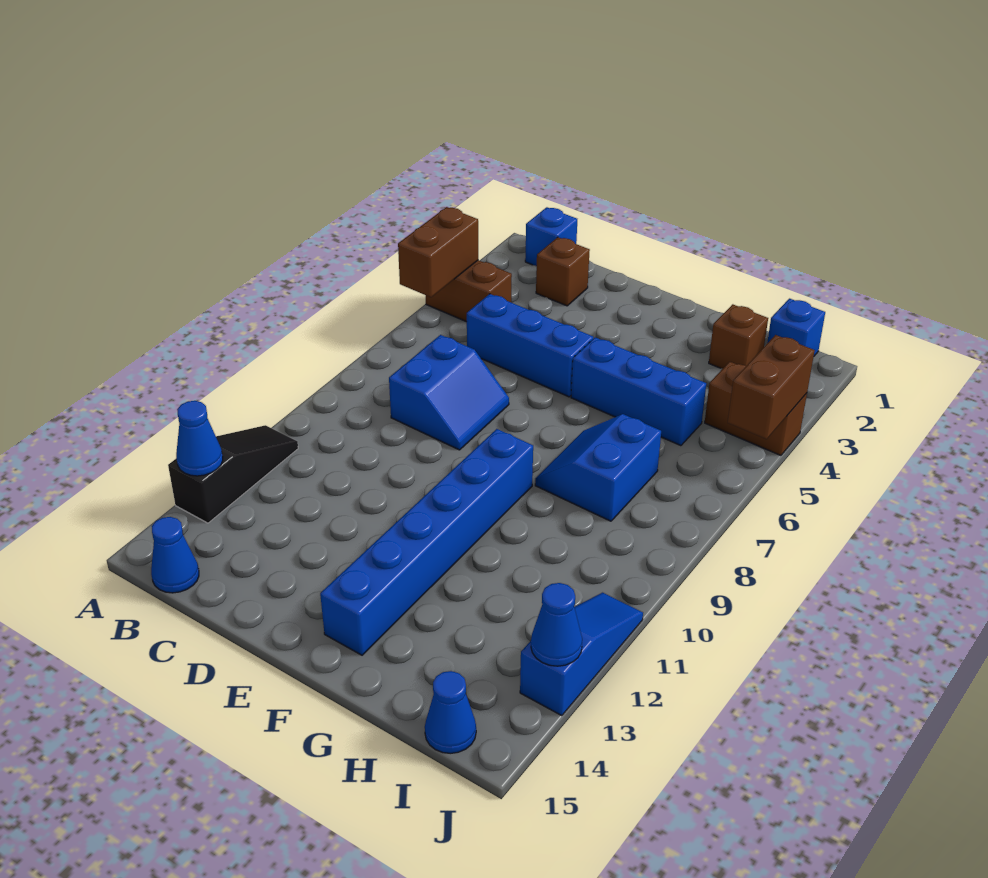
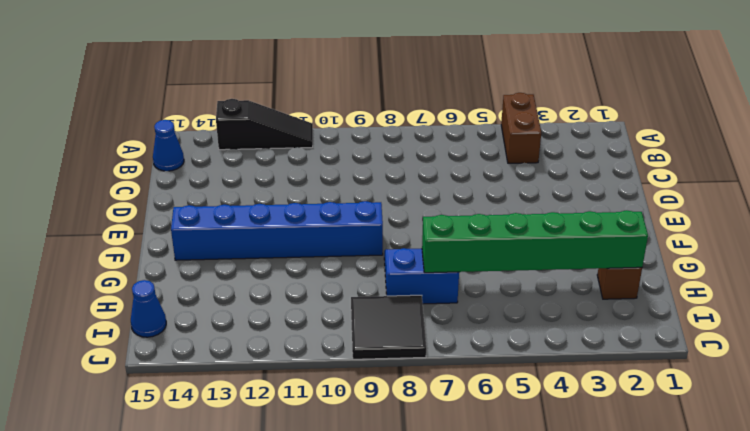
green brick H2:H7 level 2 -> none
black tile I8:J9 level 1 -> none
none -> blue brick B1 level 1
none -> brown brick C2 level 1
none -> blue brick C5:E5 level 1

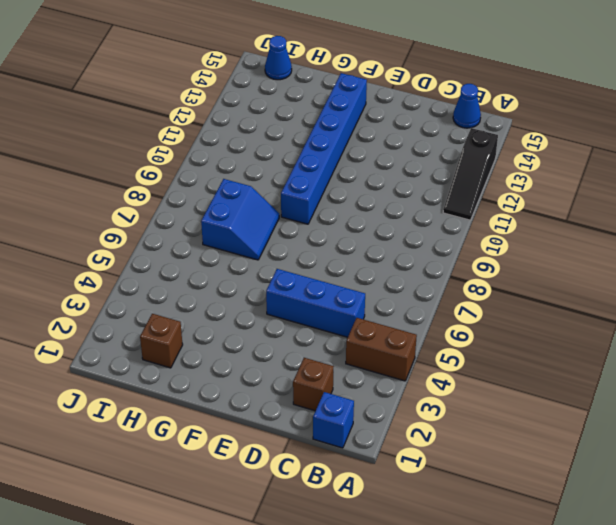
none -> blue slope C7:D8 level 1 top C
none -> blue brick F5:H5 level 1
none -> blue brick I1 level 1

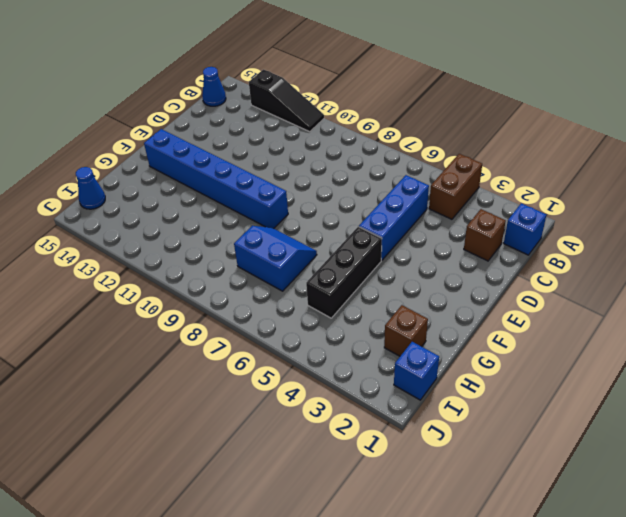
black brick F5:H5 level 1 -> blue brick F5:H5 level 1
none -> blue slope C7:D8 level 1 top C
none -> brown brick I4:J4 level 1
none -> blue slope J11:J13 level 1 top 13

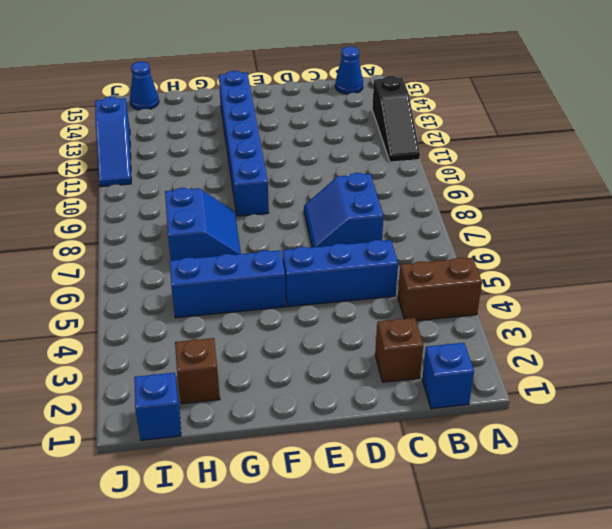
none -> brown brick I4:J4 level 1
none -> brown brick A4:A5 level 2
none -> blue cone A13 level 2

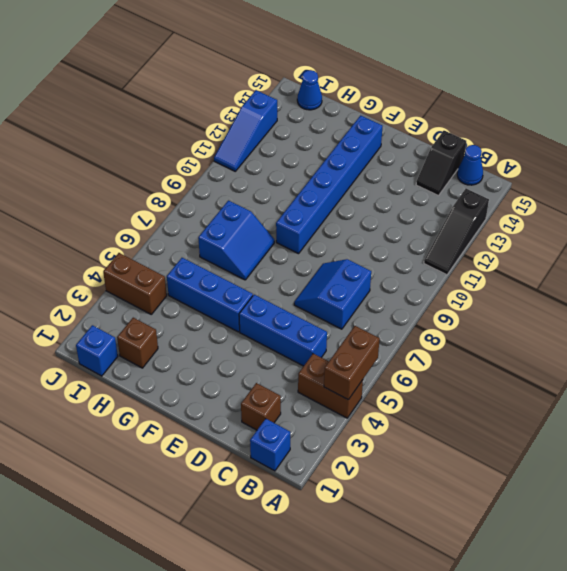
black slope C14:C15 level 1 top 15 -> none
none -> blue cone A13 level 2
none -> brown brick J4:J5 level 2
none -> blue cone J13 level 2

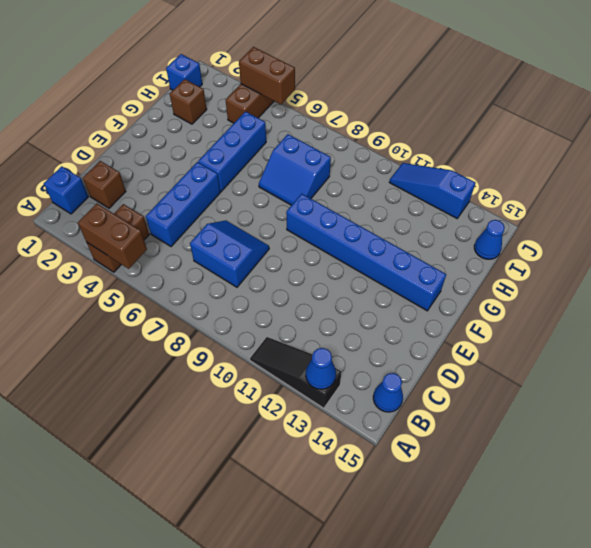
none -> blue cone J13 level 2

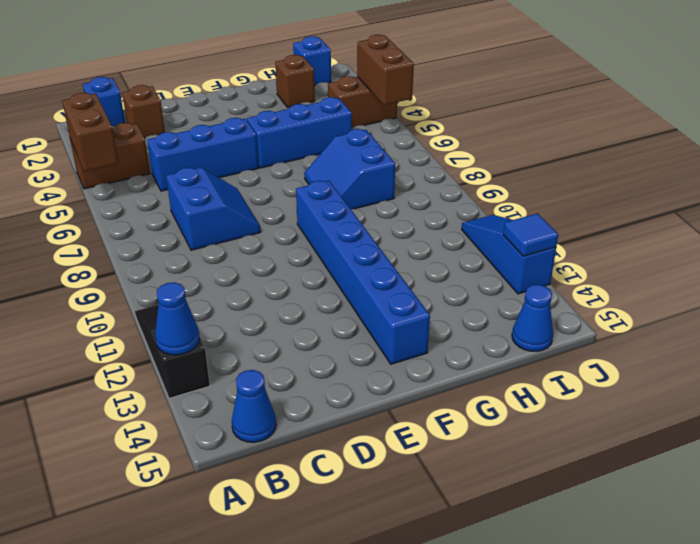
blue tile J13 level 2 -> blue cone J13 level 2

